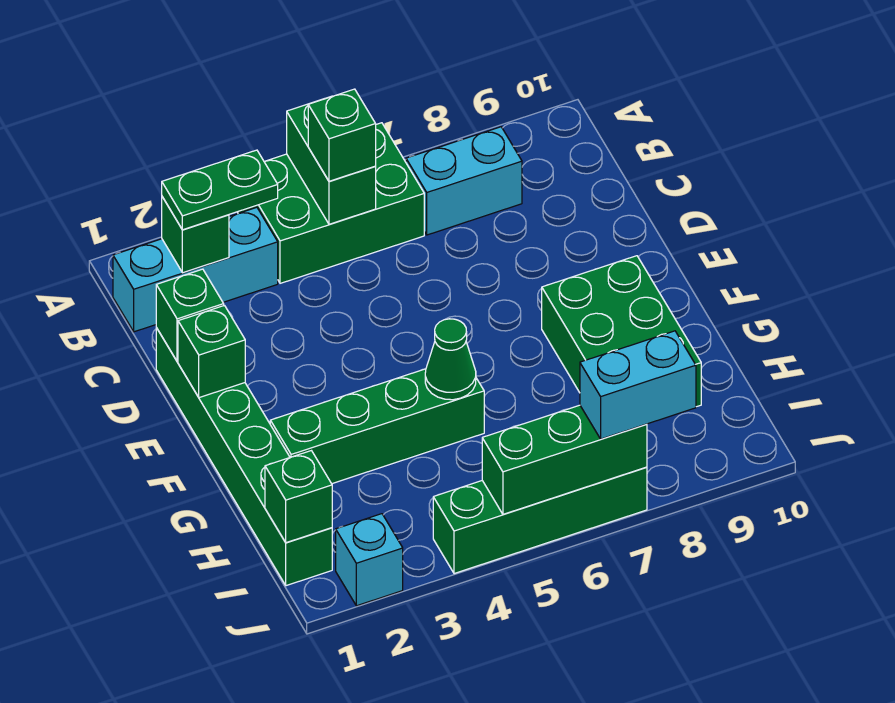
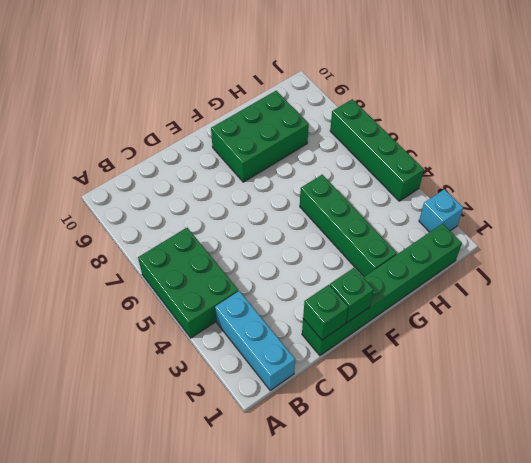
none -> cyan brick B7:B8 level 1
none -> green brick A5:B5 level 2
none -> green brick B2 level 2

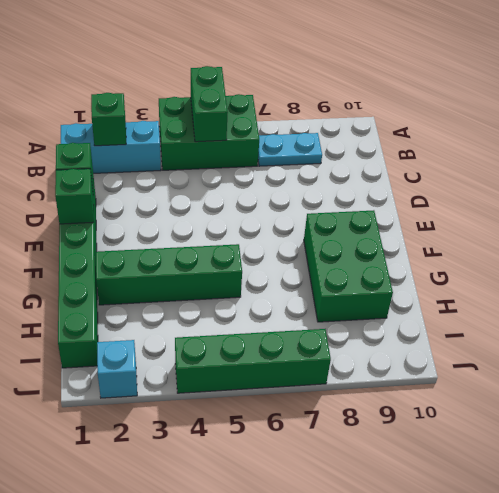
cyan plate B7:B8 level 1 -> cyan brick B7:B8 level 1
none -> green cone G5 level 2
none -> green brick I1 level 2
none -> green brick J5:J7 level 2

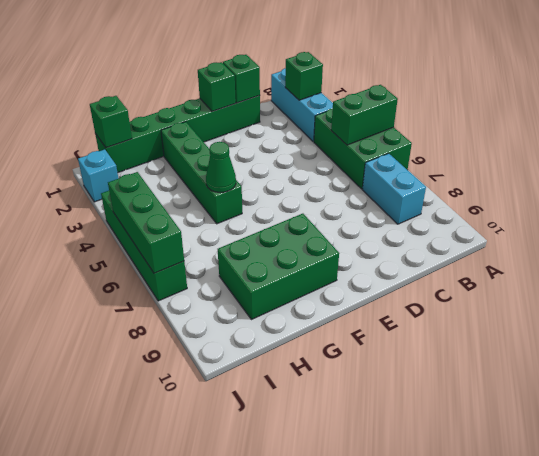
none -> green plate B2:B3 level 3
none -> green brick B5 level 3
none -> cyan brick J7:J8 level 3

